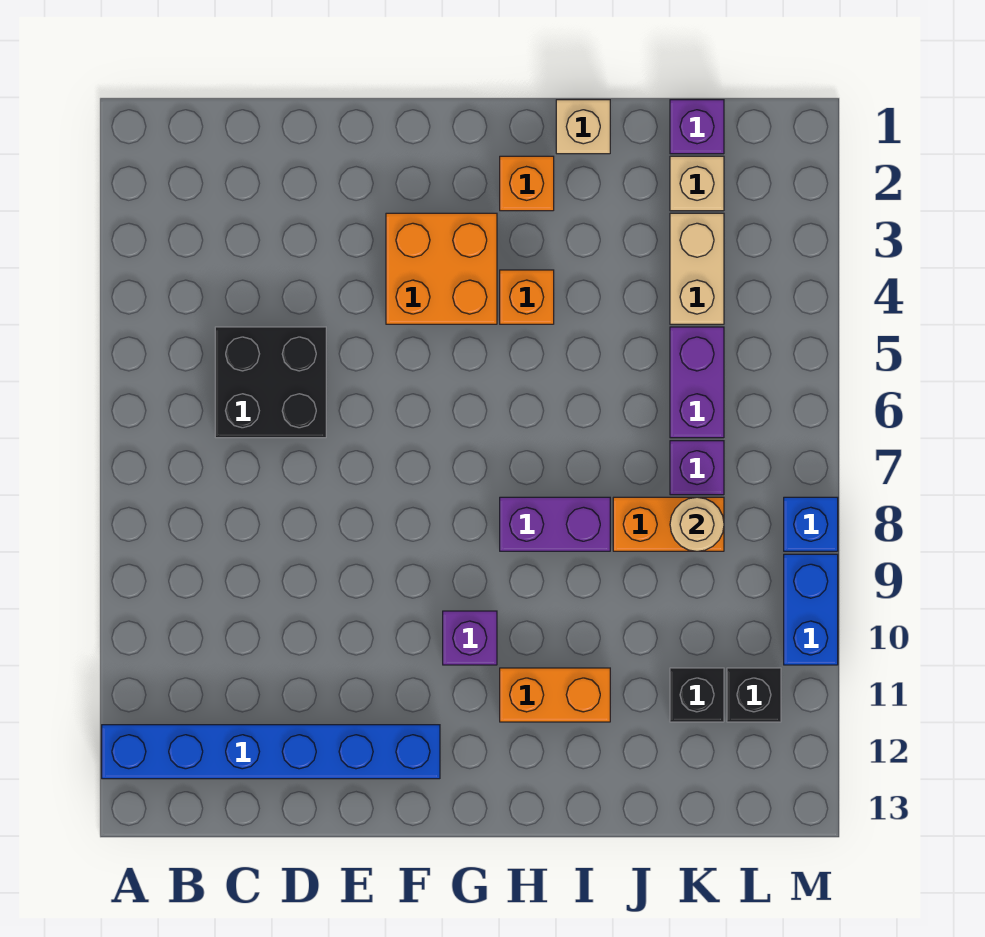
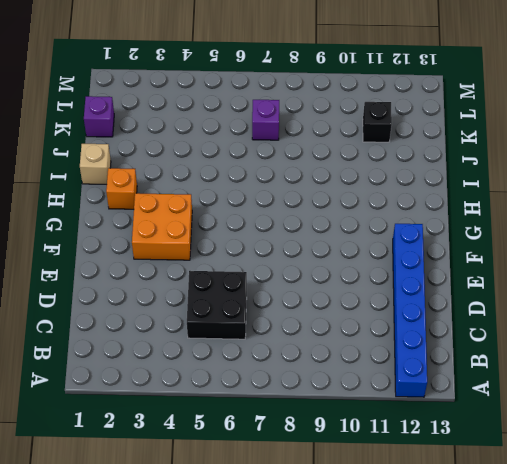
none -> purple brick G10 level 1
none -> orange brick H4 level 1
none -> purple brick H8:I8 level 1

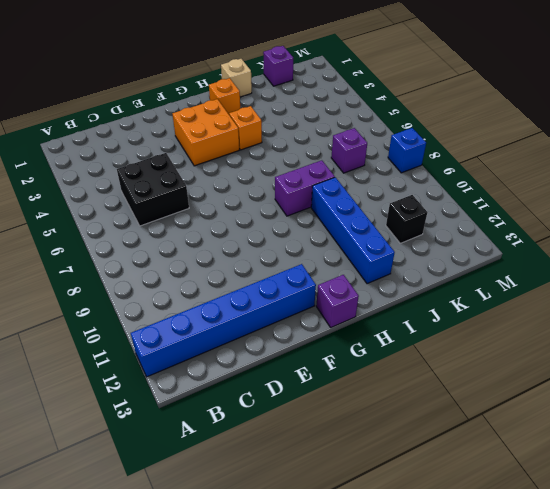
purple brick G13 level 1 -> purple brick G10 level 1
blue brick I9:I12 level 1 -> orange brick H11:I11 level 1
none -> orange brick J8:K8 level 1
none -> tan brick K2 level 1
none -> tan brick K3:K4 level 1

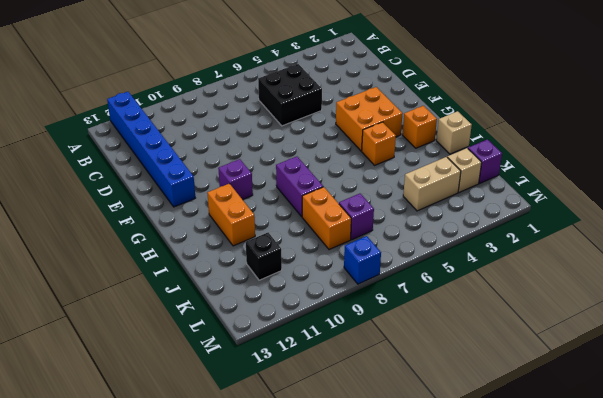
none -> purple brick K5:K6 level 1
none -> black brick L11 level 1
none -> blue brick M9:M10 level 1

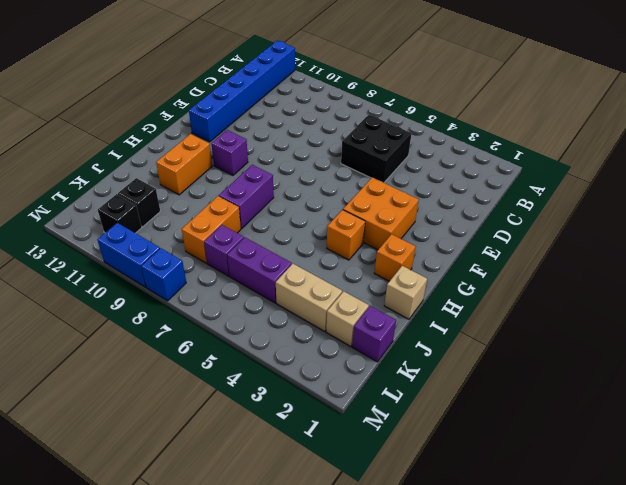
none -> tan round brick K8 level 2

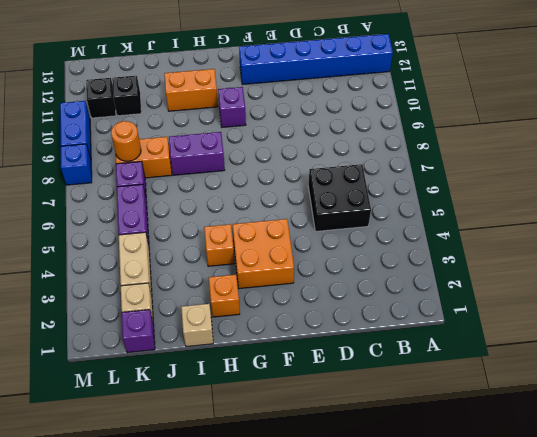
orange round brick K8 level 2 -> tan round brick K8 level 2

